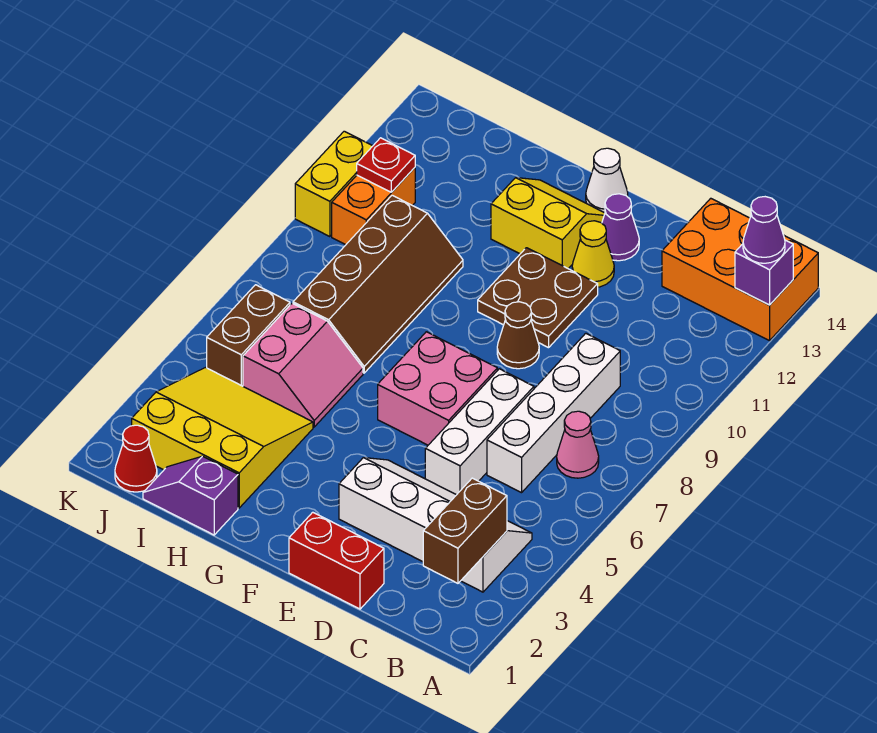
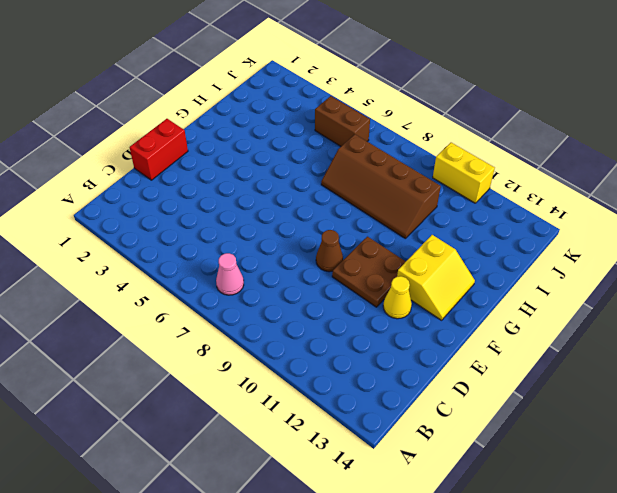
none -> orange brick A13:C14 level 1
none -> white slope B3:E4 level 1 top 3
none -> white brick C6:C9 level 1

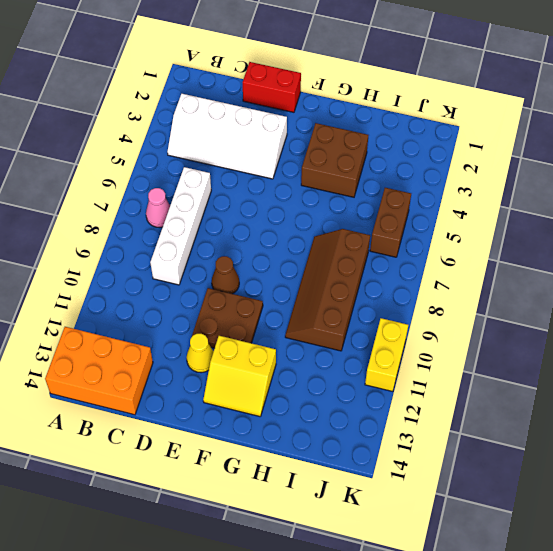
brown brick G3:H4 level 1 -> yellow slope H2:J4 level 1 top 2
none -> white brick D5:D7 level 1
none -> pink brick E6:F7 level 1
none -> purple cone E13 level 1

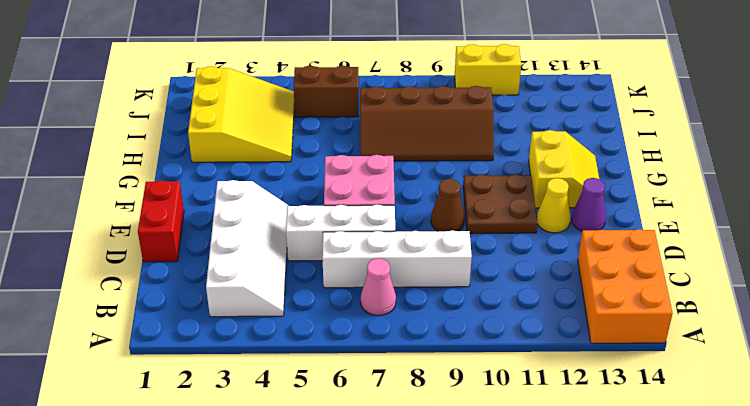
none -> white cone F14 level 1
none -> purple slope H1:I1 level 1 top H
none -> pink slope H5:I6 level 1 top I

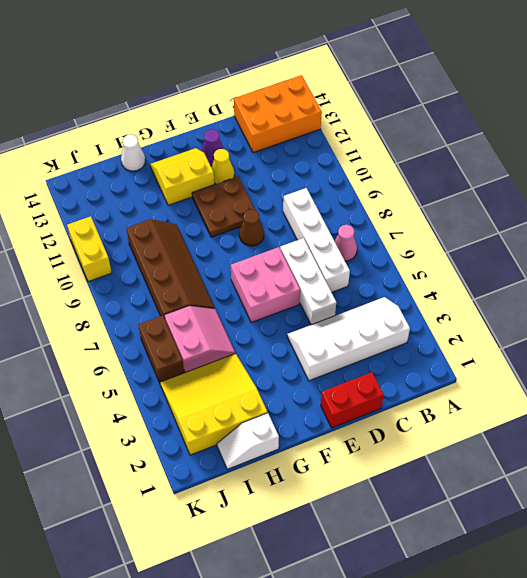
white slope H1:I1 level 1 top H -> purple slope H1:I1 level 1 top H
white cone H14 level 1 -> white cone F14 level 1
none -> red cone J1 level 1
none -> orange brick J10:J11 level 1
none -> purple brick A13 level 2

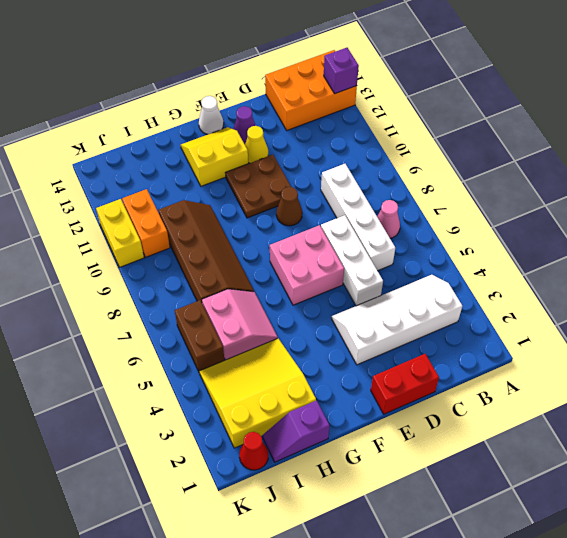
none -> brown brick B2:B3 level 2
none -> red plate J11 level 2
none -> purple cone A13 level 3

